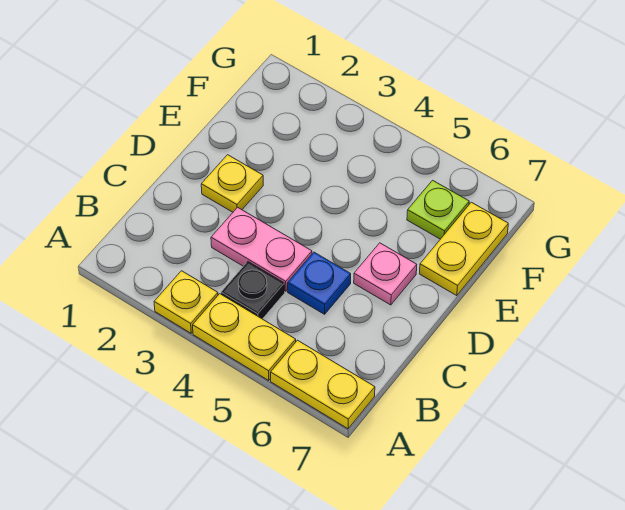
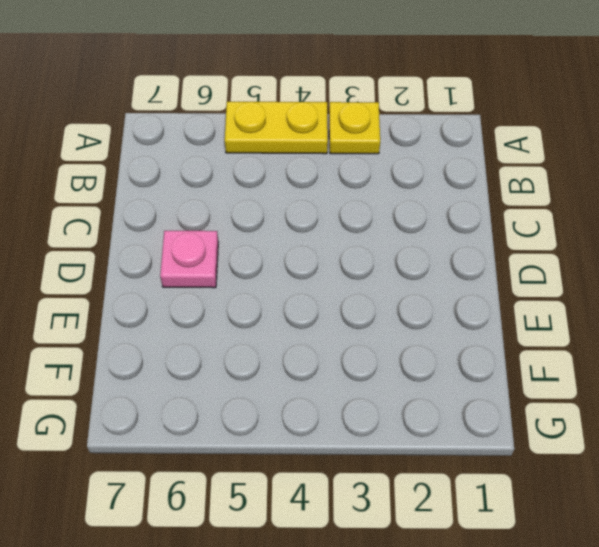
none -> yellow plate A6:A7 level 1
none -> black plate B4 level 1

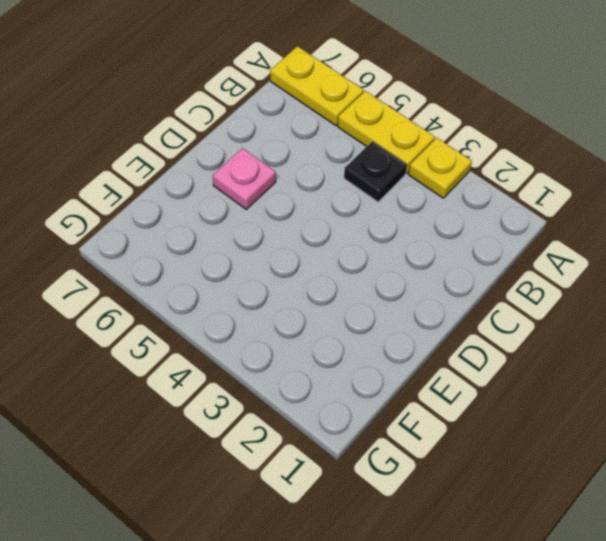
none -> pink plate C3:C4 level 1
none -> blue plate C5 level 1

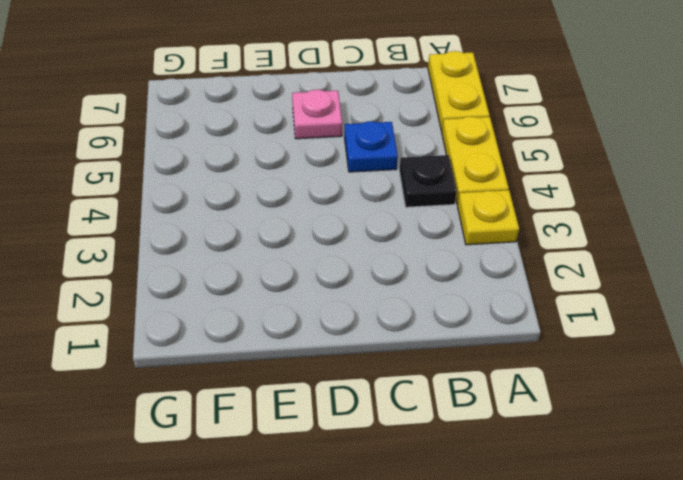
none -> pink plate C3:C4 level 1
none -> yellow plate D2 level 1

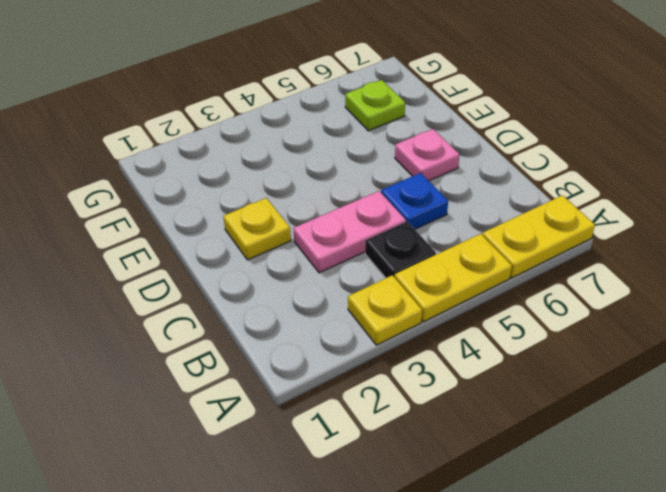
none -> yellow plate E7:F7 level 1

